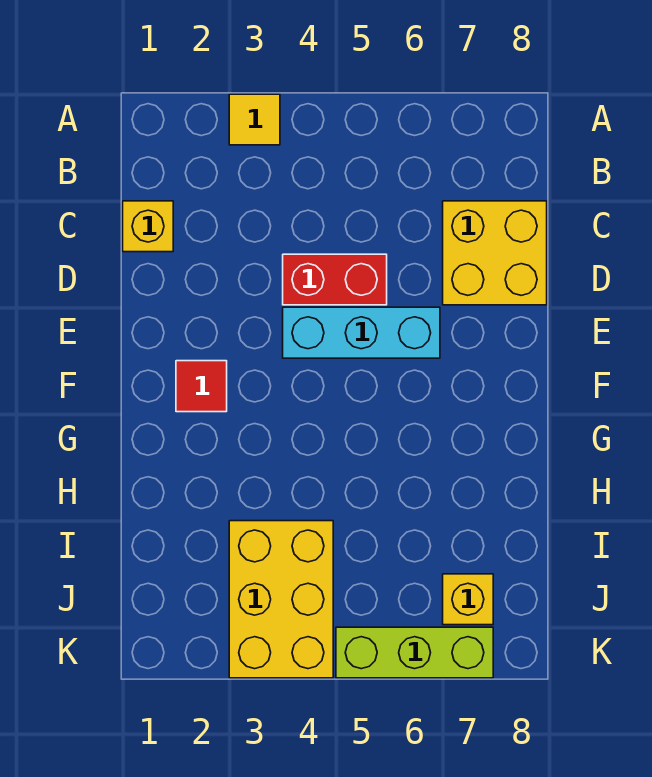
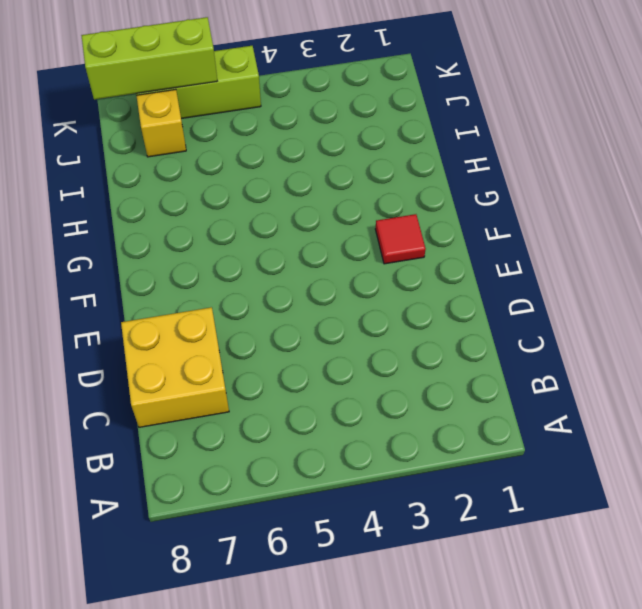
lime brick K6:K8 level 2 -> none
none -> yellow tile A3 level 1
none -> yellow brick C1 level 1

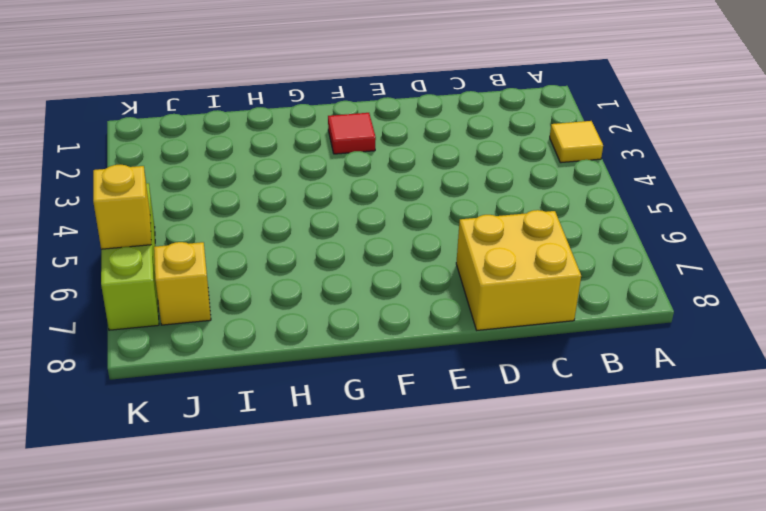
yellow brick K6 level 2 -> yellow brick C1 level 1
none -> red brick D4:D5 level 1
none -> cyan brick E4:E6 level 1

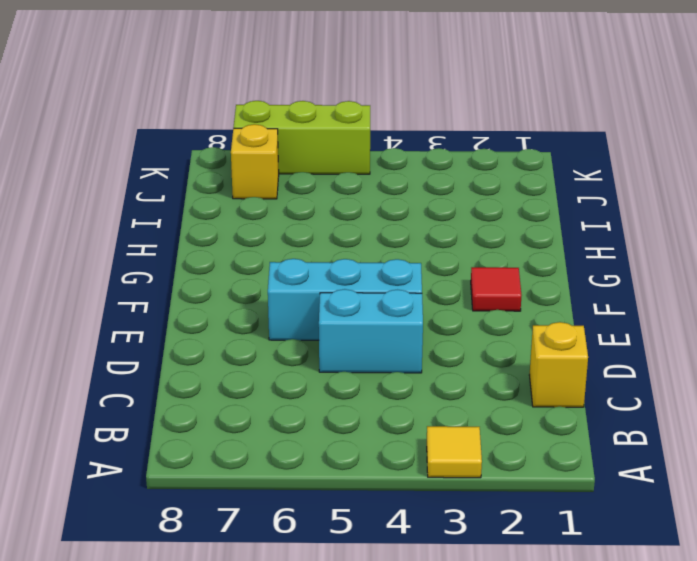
cyan brick D4:D5 level 1 -> red brick D4:D5 level 1
none -> yellow brick C7:D8 level 1
none -> yellow brick I3:K4 level 1

